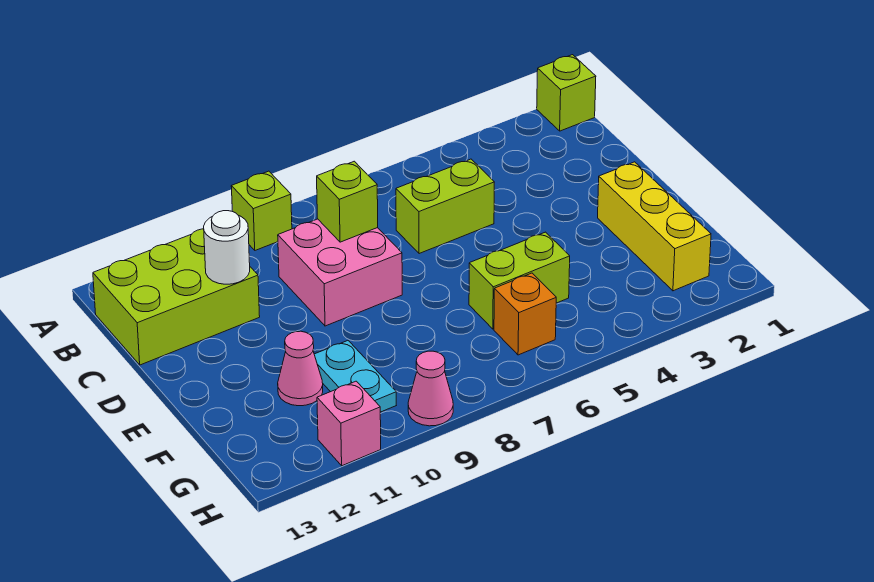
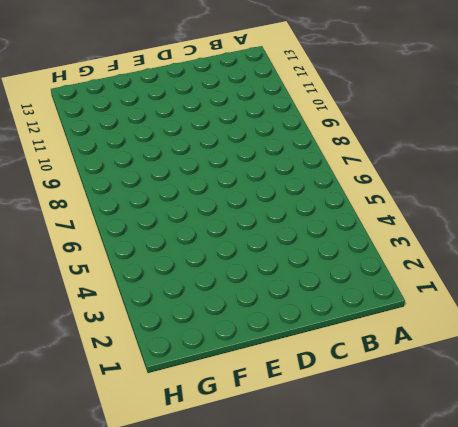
none -> lime brick A1 level 1
none -> lime brick A9 level 1
none -> lime brick B11:C13 level 1

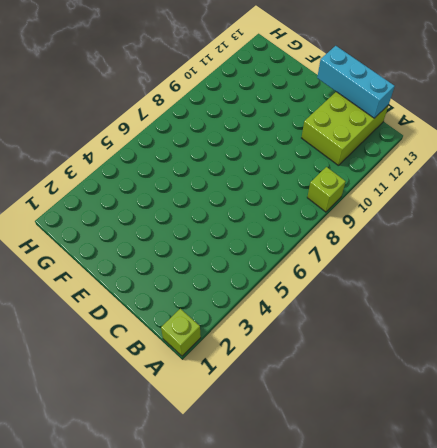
cyan brick B13:D13 level 2 -> none
none -> lime brick C5:C6 level 1
none -> pink brick C8:D9 level 1
none -> yellow brick E2:G2 level 1

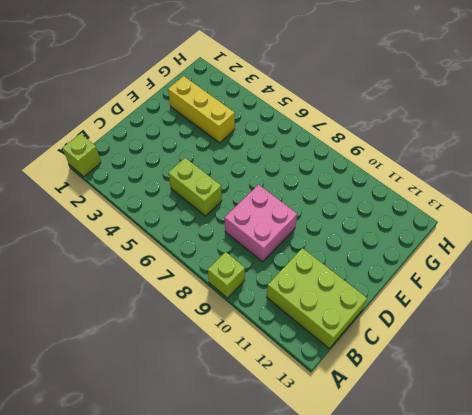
yellow brick F2:F4 level 1 -> yellow brick E2:G2 level 1
none -> lime brick F5:F6 level 1
none -> cyan plate F10:G10 level 1
none -> pink cone F11 level 1

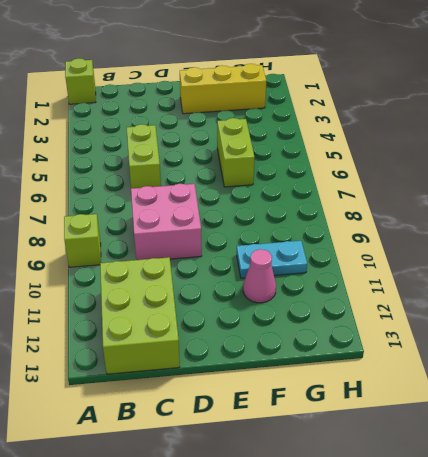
none -> orange brick G6 level 1
none -> pink cone H9 level 1
none -> pink brick H11 level 1

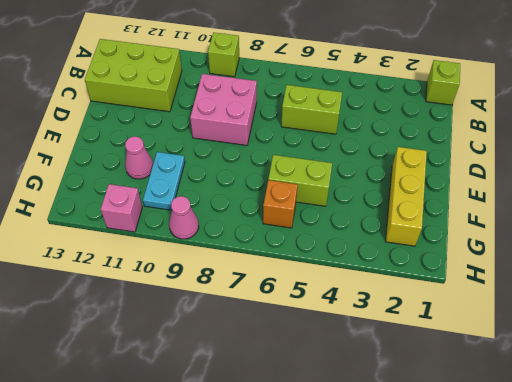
none -> lime brick C8 level 2
none -> white round brick C11 level 2

